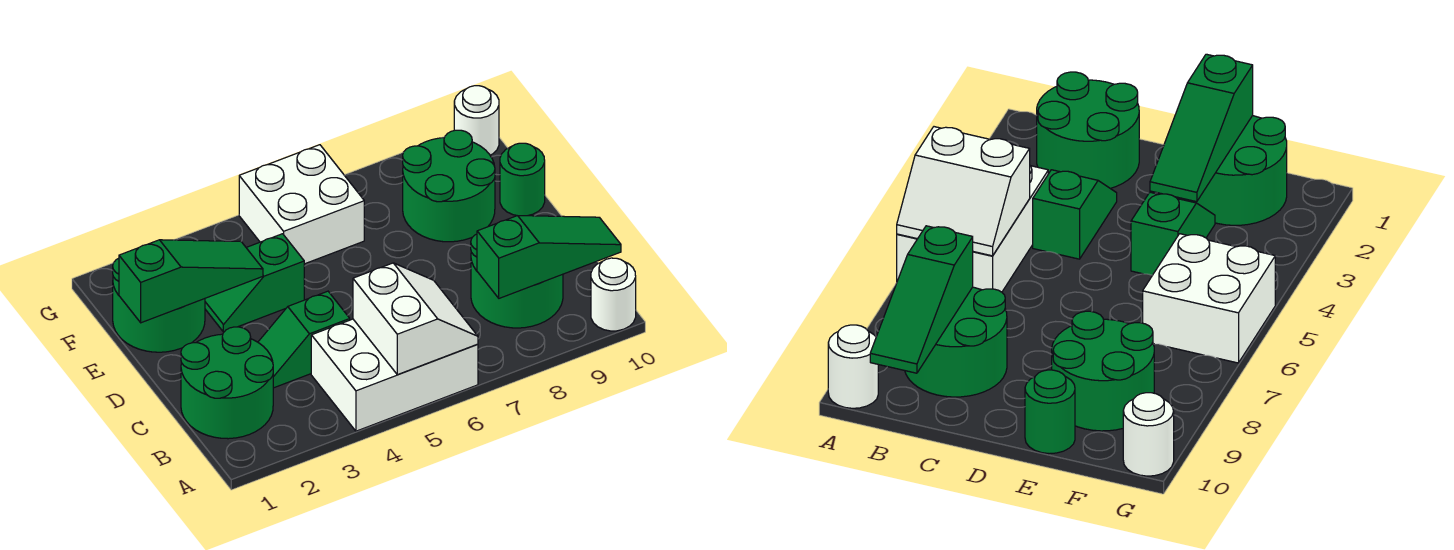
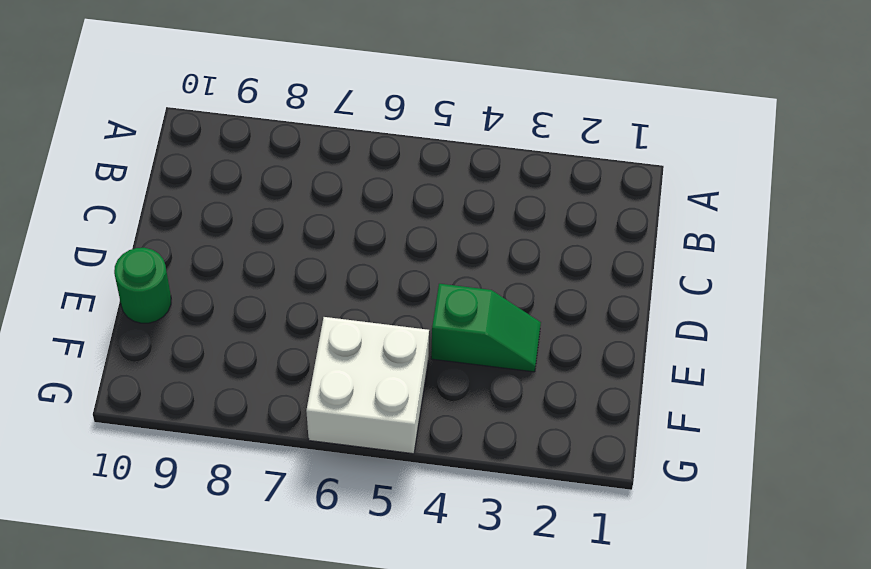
none -> white brick A4:B6 level 1
none -> white round brick A10 level 1
none -> green round brick B1:C2 level 1

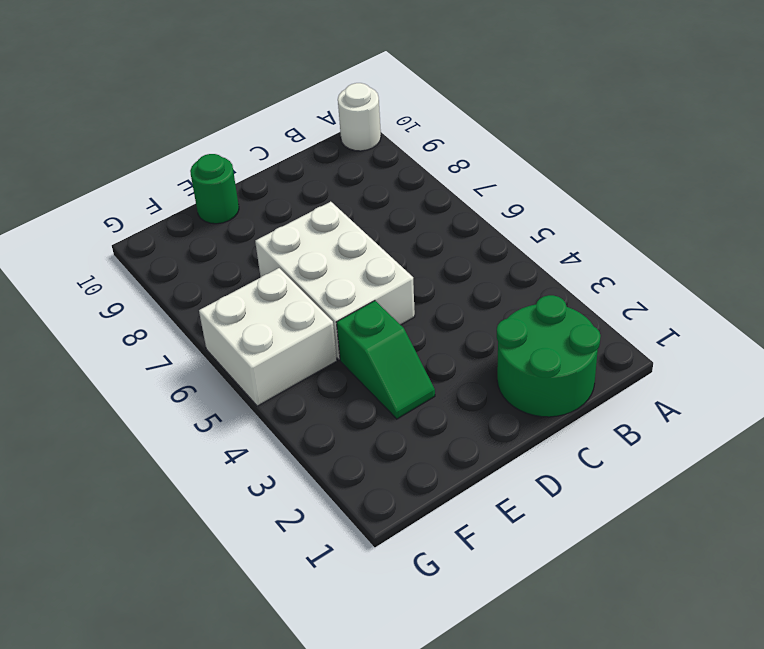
white brick D5:E7 level 1 -> white brick A4:B6 level 1
none -> green round brick B8:C9 level 1
none -> green slope C3:C4 level 1 top 4
none -> green round brick E1:F2 level 1

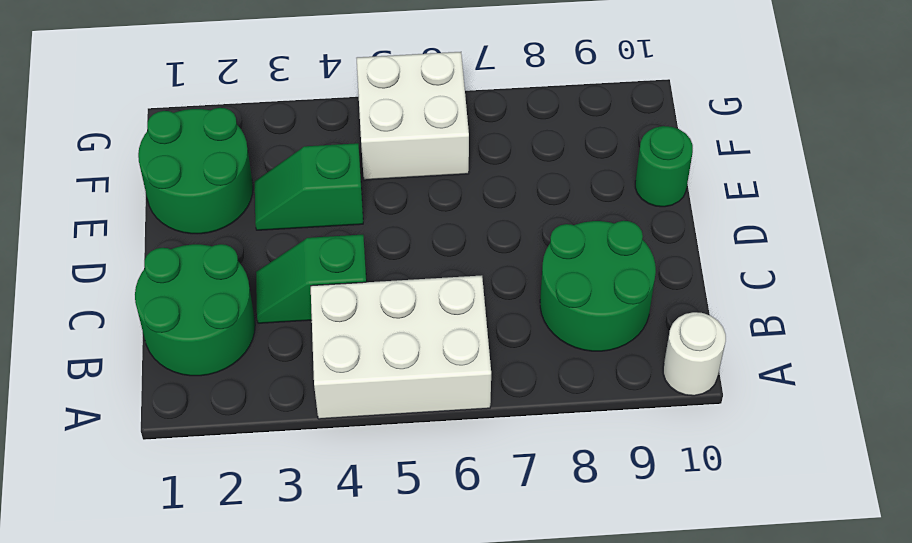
none -> green round brick E8:F9 level 1
none -> white round brick G10 level 1
none -> white slope A5:B6 level 2 top 5

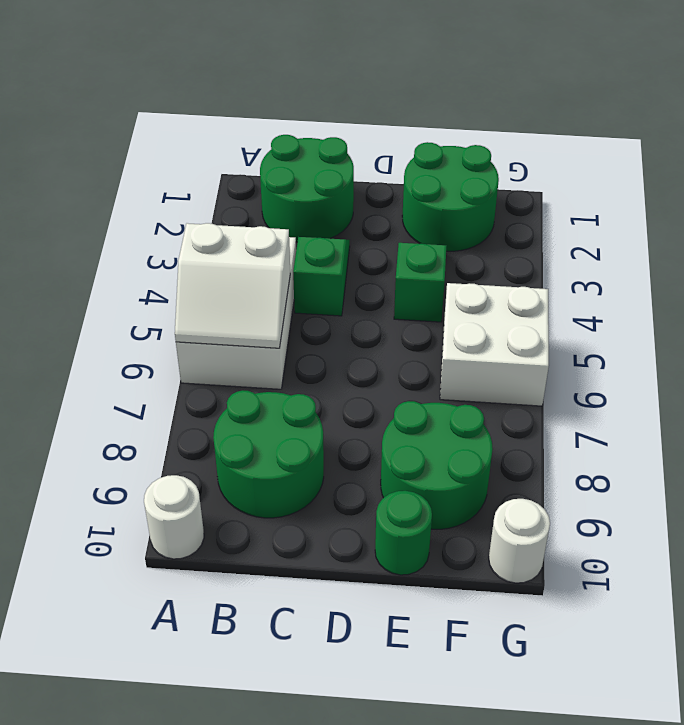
none -> green slope B8:B10 level 2 top 8
none -> green slope E1:E3 level 2 top 1

